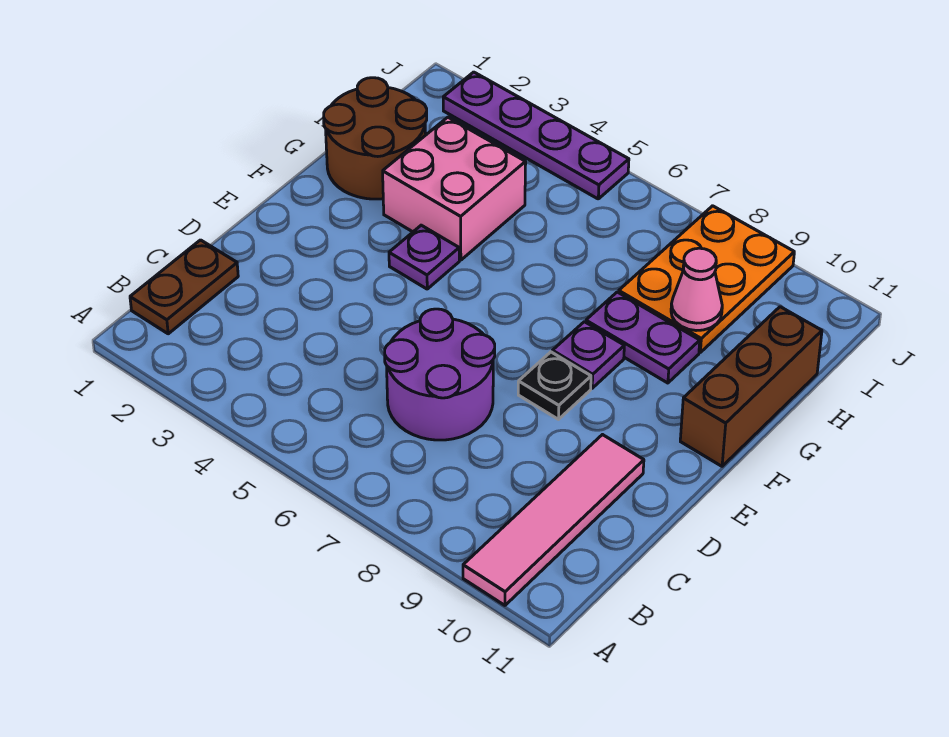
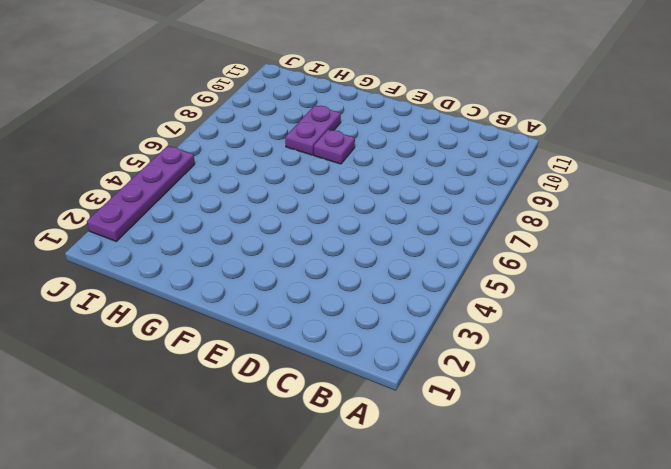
none -> pink tile A10:D10 level 1
none -> brown plate B1:C1 level 1
none -> purple round brick C6:D7 level 1

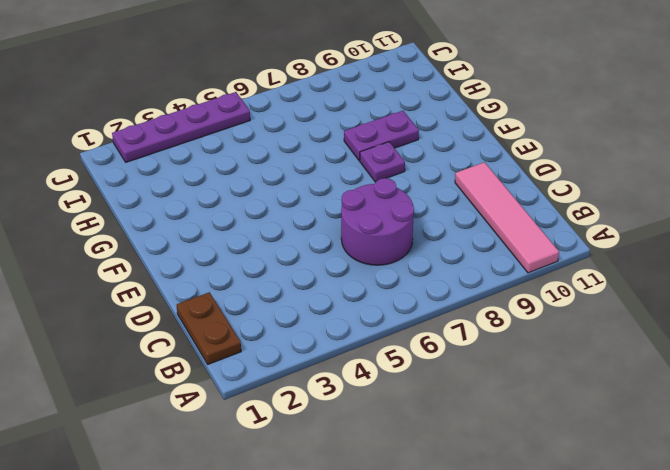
none -> black plate E8 level 1
none -> purple plate F4 level 1
none -> brown brick F11:H11 level 1

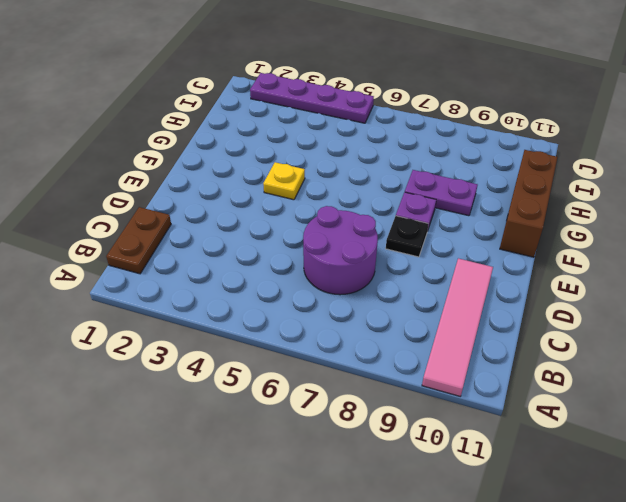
yellow plate F4 level 1 -> purple plate F4 level 1
none -> brown round brick G1:H2 level 1
none -> pink brick G3:H4 level 1
none -> orange plate H8:J9 level 1

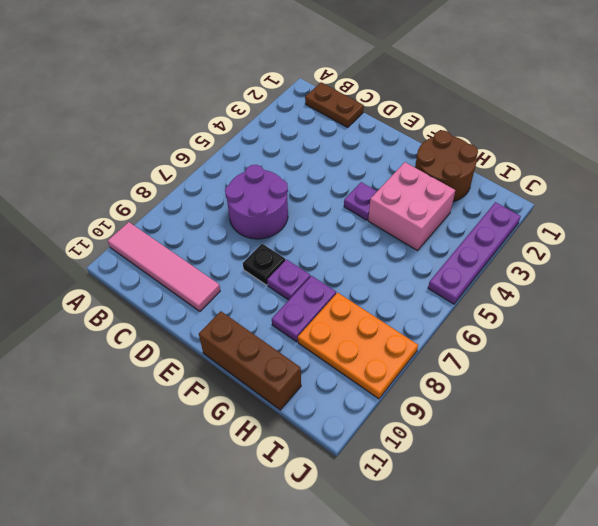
none -> pink cone H9 level 2

